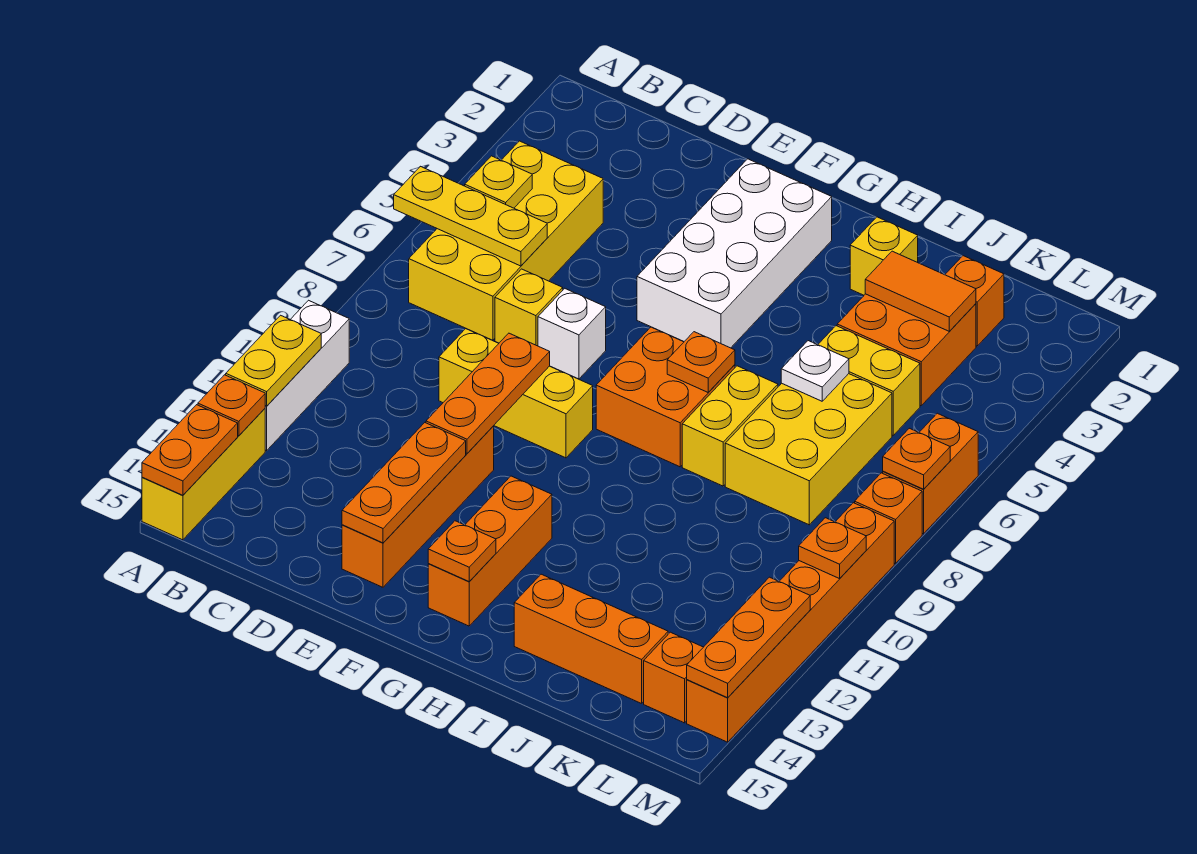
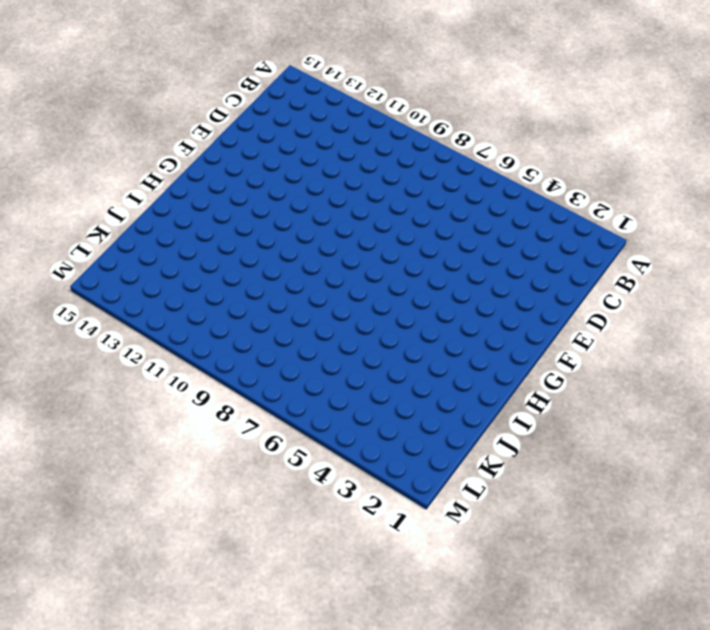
none -> white brick A10:A12 level 1
none -> yellow brick A13:A15 level 1
none -> yellow brick B4:C7 level 1
none -> yellow brick D7 level 1

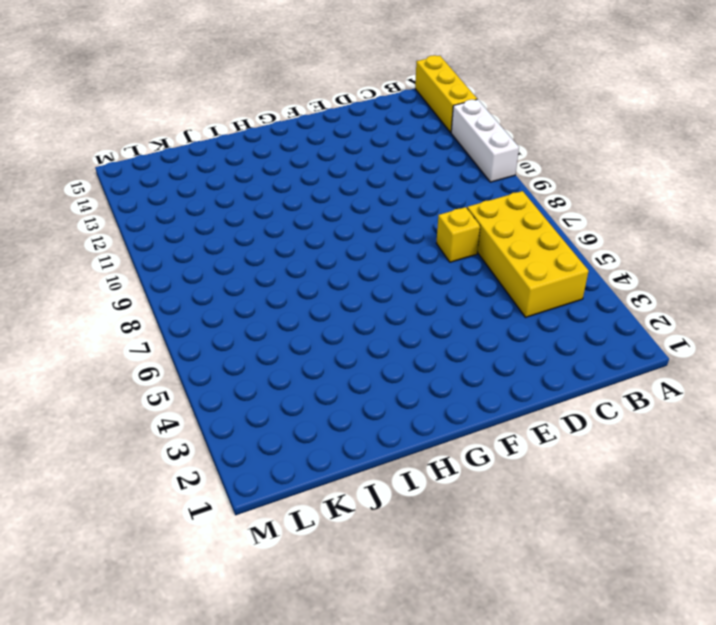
none -> yellow brick D9:F9 level 1
none -> white brick E7 level 1
none -> orange brick E11:E14 level 1
none -> white brick F2:G5 level 1

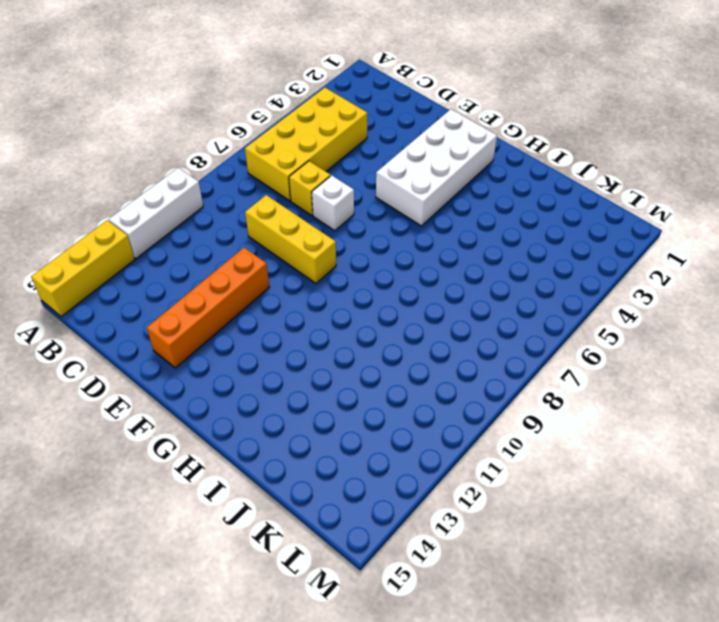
none -> orange brick G7:H8 level 1
none -> orange brick G12:G14 level 1
none -> yellow brick I2 level 1
none -> yellow brick I7:I8 level 1

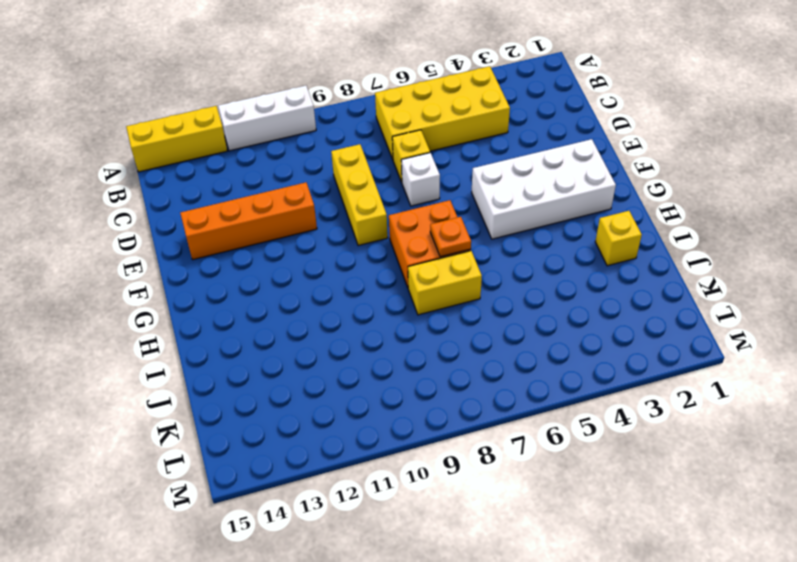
none -> orange brick G12:G14 level 1
none -> orange brick I14:K14 level 1
none -> orange brick J3:K4 level 1
none -> yellow brick J5:K5 level 1

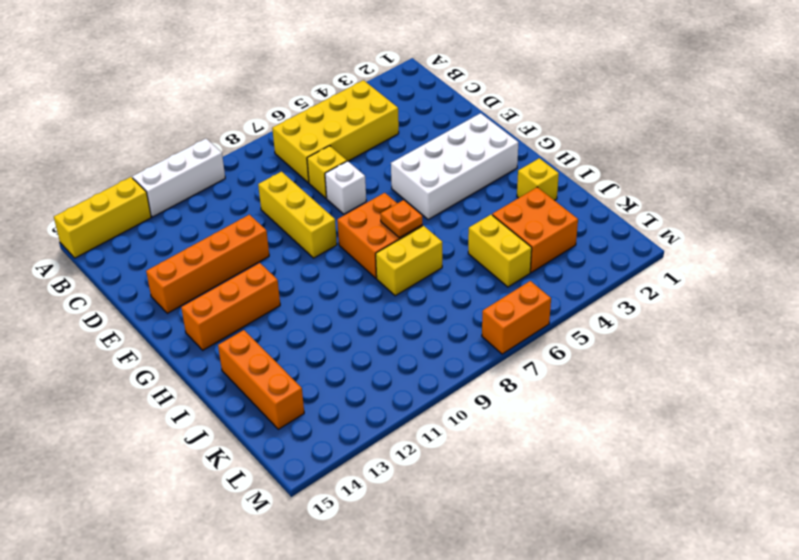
none -> yellow brick J6:K8 level 1
none -> orange brick K2 level 1
none -> orange brick L14 level 1
none -> orange brick M8 level 1

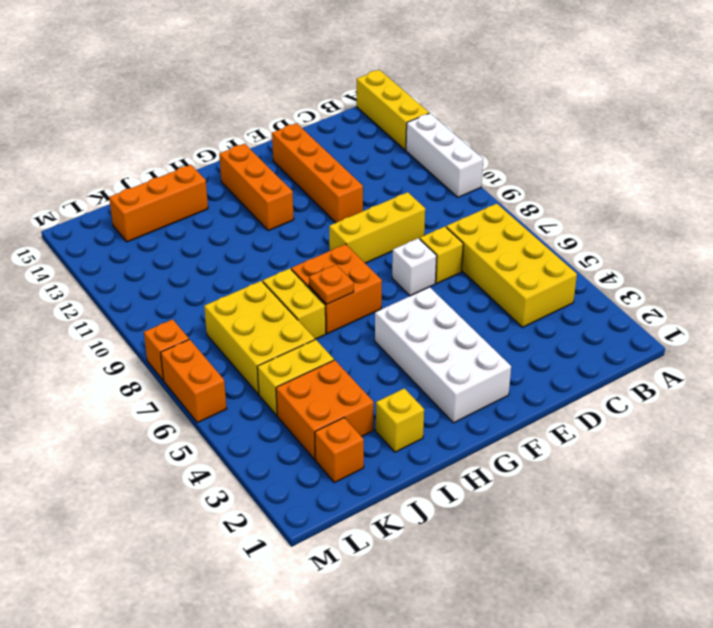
none -> orange brick L14 level 1
none -> orange brick M9:M14 level 1
none -> yellow plate A6:C6 level 2
none -> yellow plate A11:A12 level 2

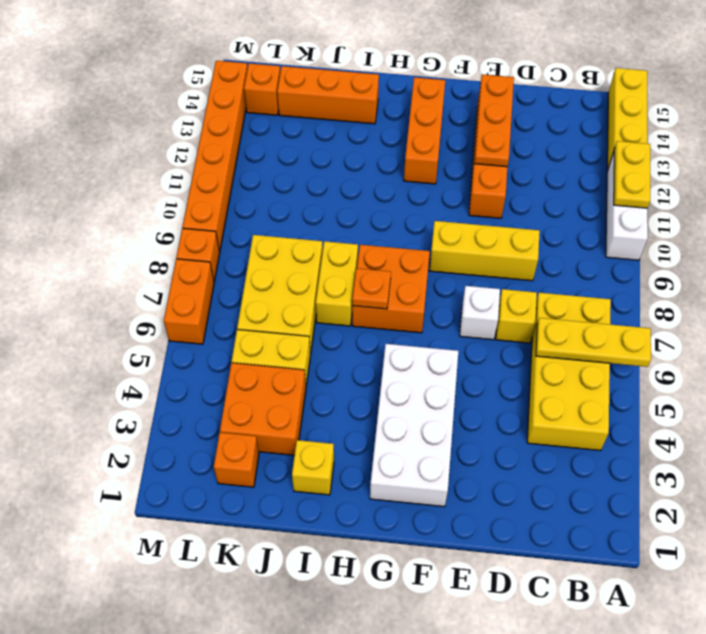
none -> orange plate A13 level 2
none -> orange plate A14:A15 level 2
none -> yellow plate B5 level 2
none -> orange plate E9:E11 level 2

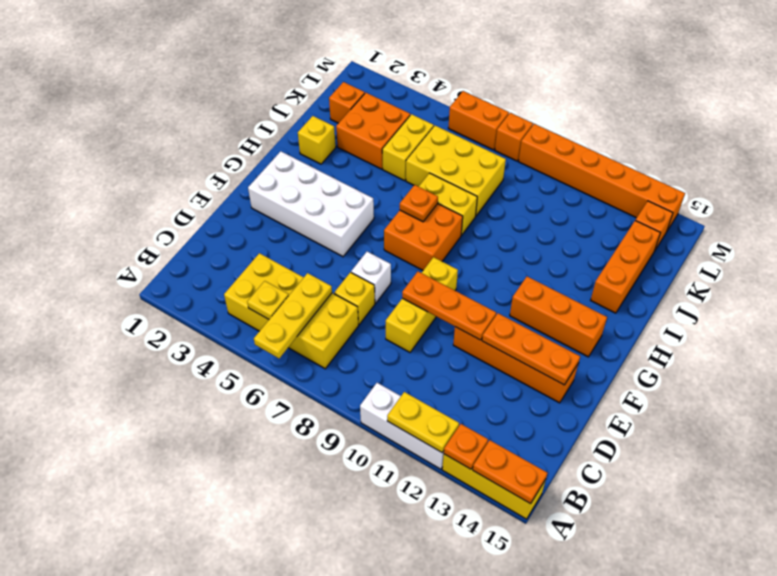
none -> orange plate G14 level 2
none -> orange tile J3:K3 level 2
none -> white plate J6 level 2
none -> orange plate M7 level 2

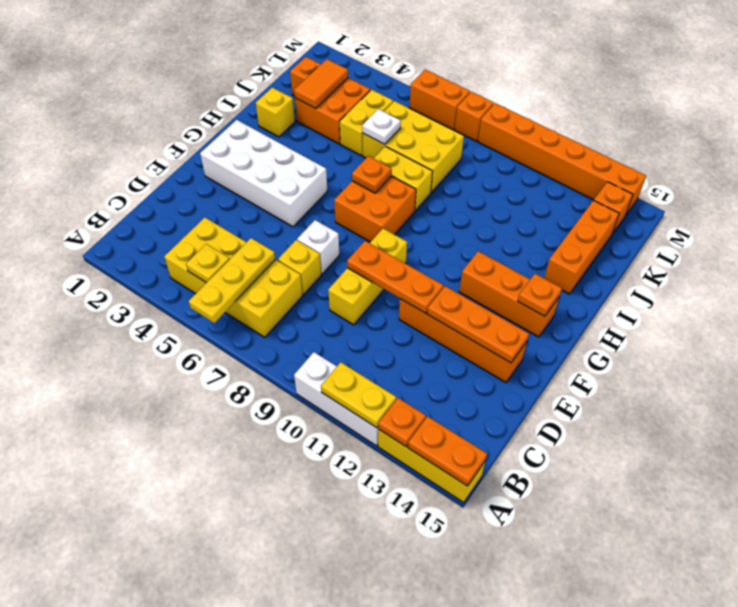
none -> orange plate M7 level 2
none -> orange plate M10 level 2
none -> orange plate M12:M14 level 2

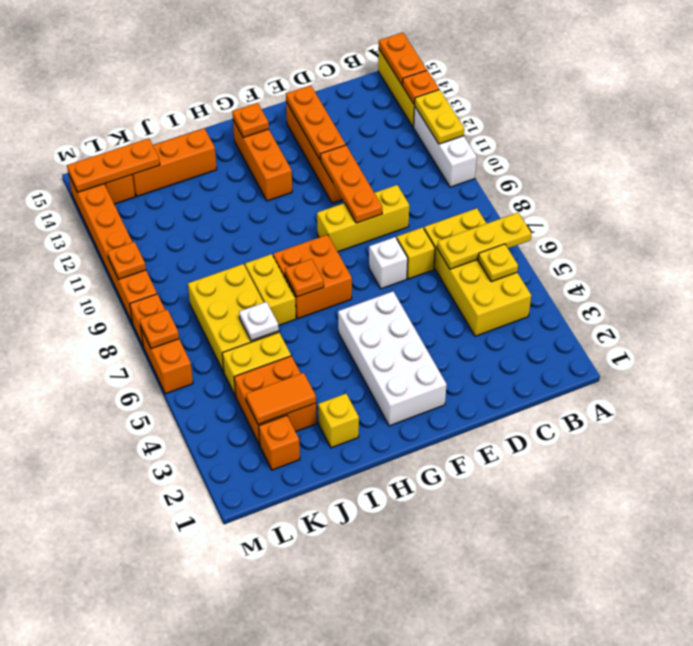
orange plate K14:M14 level 2 -> orange plate M12:M14 level 2

